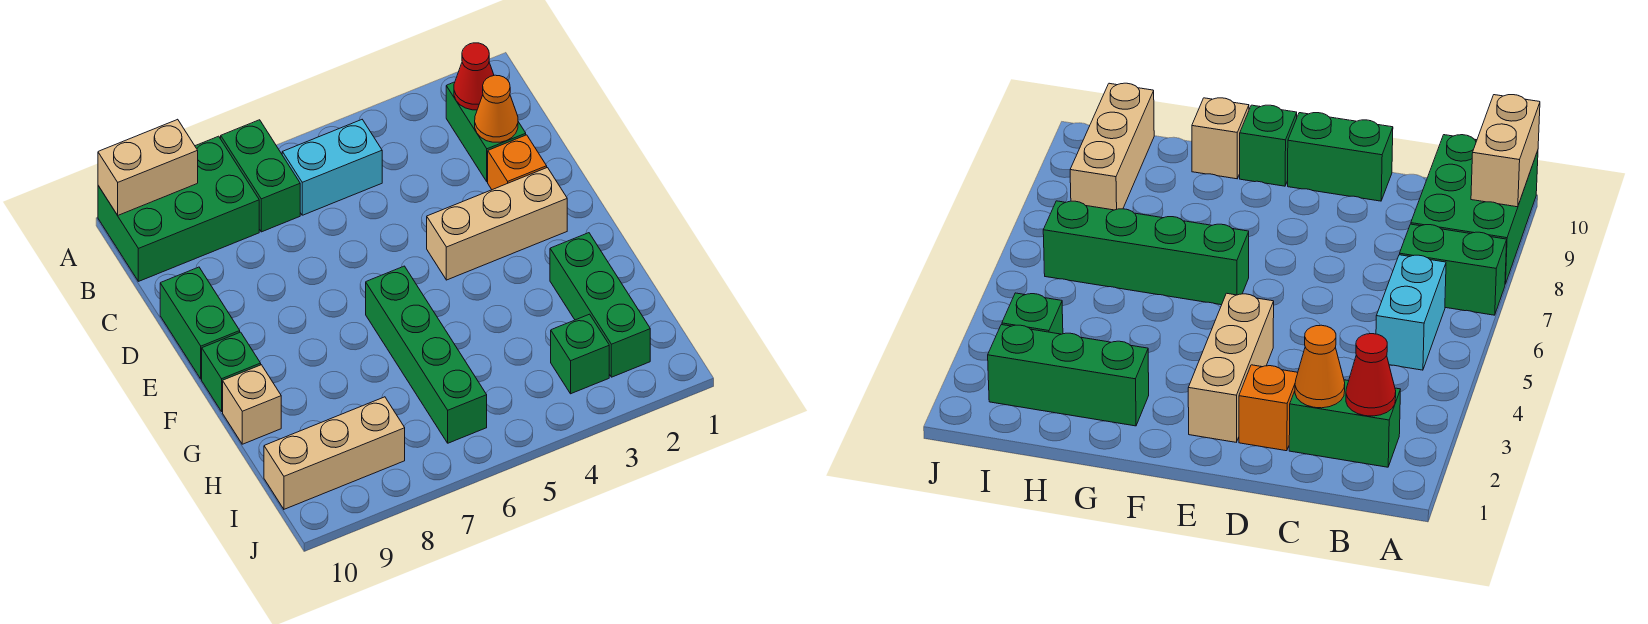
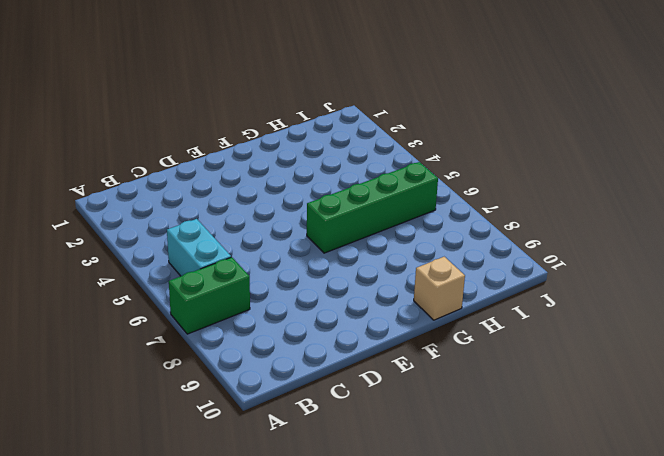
none -> green brick A8:B10 level 1
none -> green brick B2:C2 level 1
none -> orange brick D2 level 1

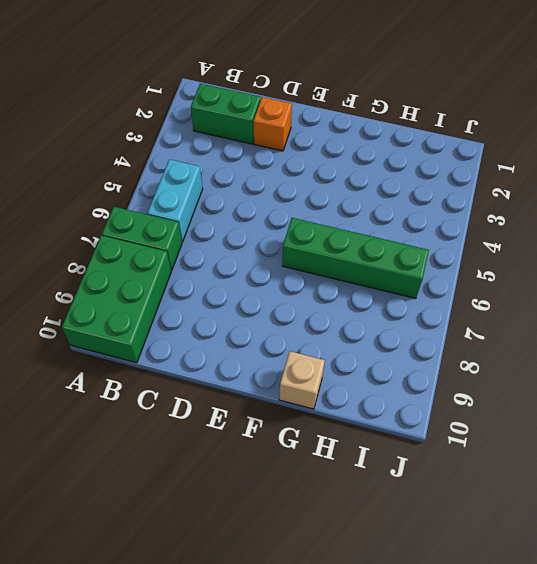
none -> green brick D10:E10 level 1
none -> tan brick E2:E4 level 1
none -> green brick F10 level 1

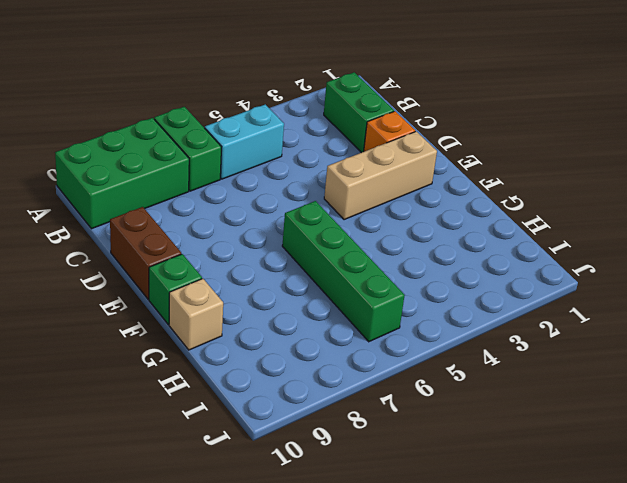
brown brick D10:E10 level 1 -> green brick D10:E10 level 1
none -> green brick G2:I2 level 1
none -> green brick I3 level 1
none -> tan brick I8:I10 level 1

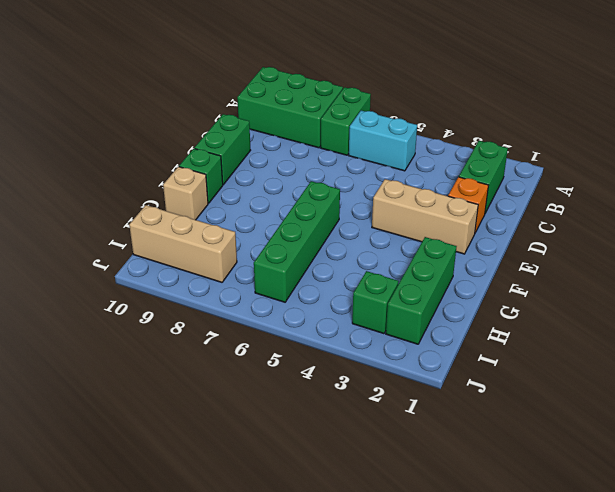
none -> tan brick A9:A10 level 2
none -> red cone B2 level 2
none -> orange cone C2 level 2

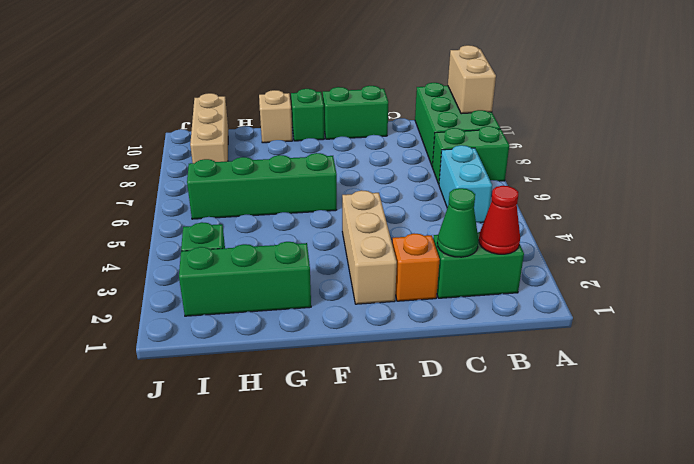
green cone C2 level 2 -> orange cone C2 level 2

